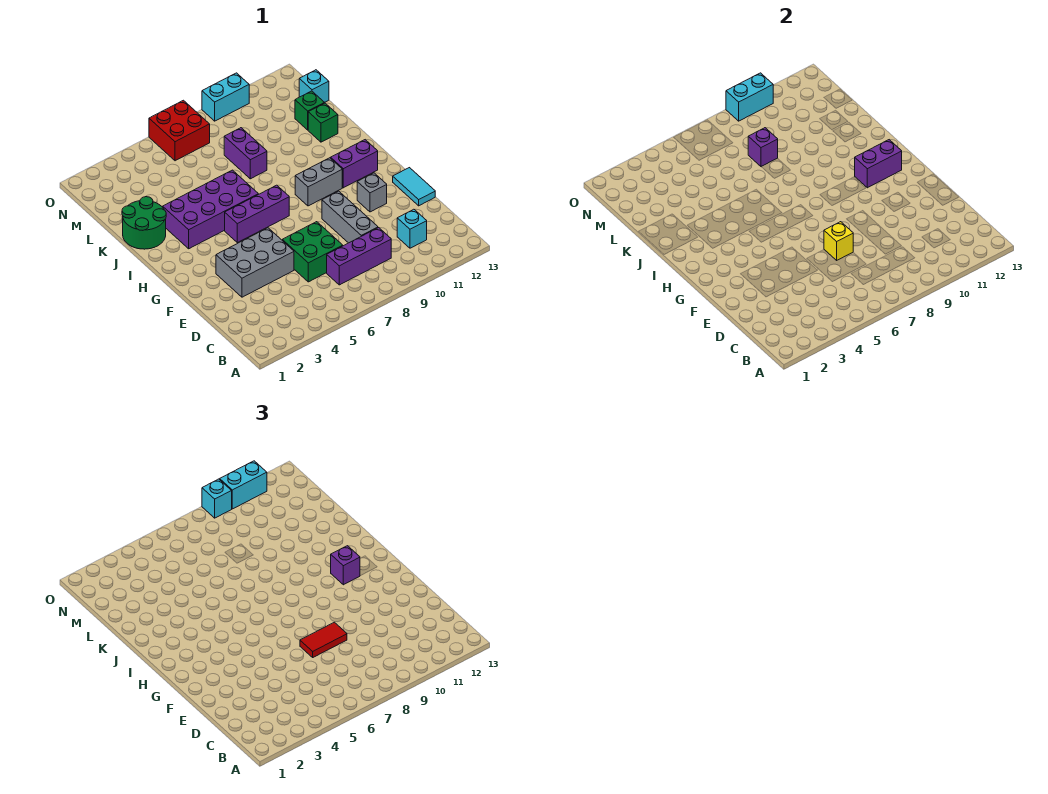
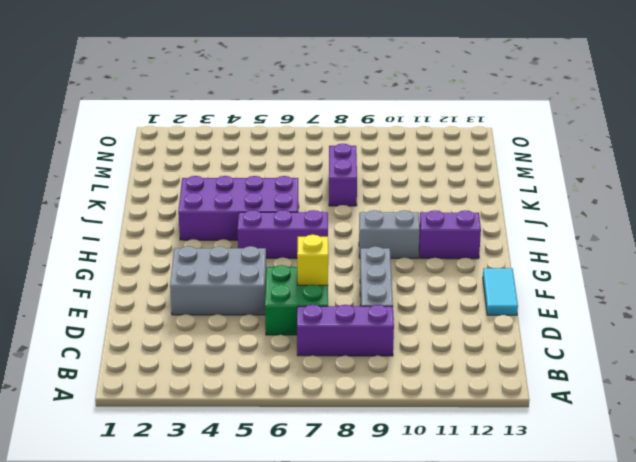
none -> cyan brick C11 level 1
none -> grey brick F11 level 1
none -> green round brick J1:K2 level 1

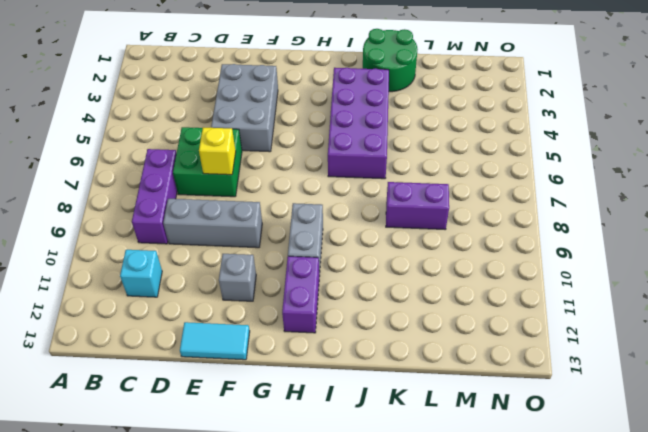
none -> purple brick H5:H7 level 1
none -> green brick K12 level 1
none -> green brick L12 level 1

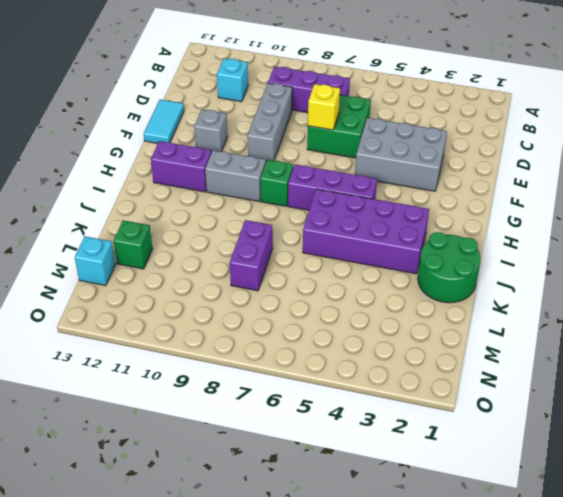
green brick H8 level 1 -> green brick K12 level 1
none -> red brick N6:O7 level 1
none -> cyan brick O9:O10 level 1
none -> purple brick H11:H12 level 2

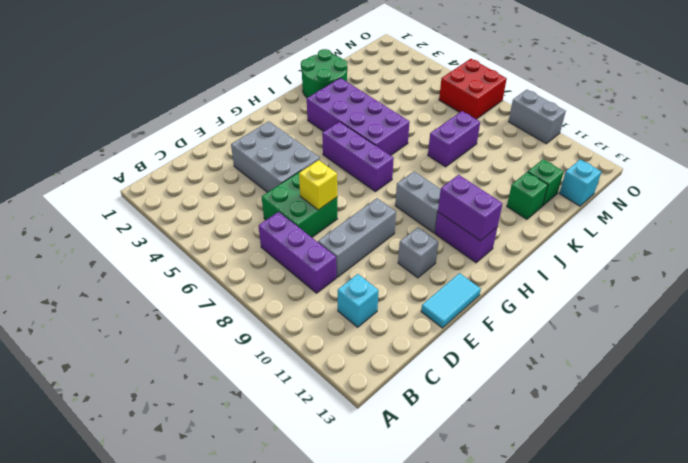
grey brick O9:O10 level 1 -> cyan brick O9:O10 level 1
none -> purple brick L8 level 2
none -> cyan brick O9:O10 level 2
none -> red tile E7:E8 level 3

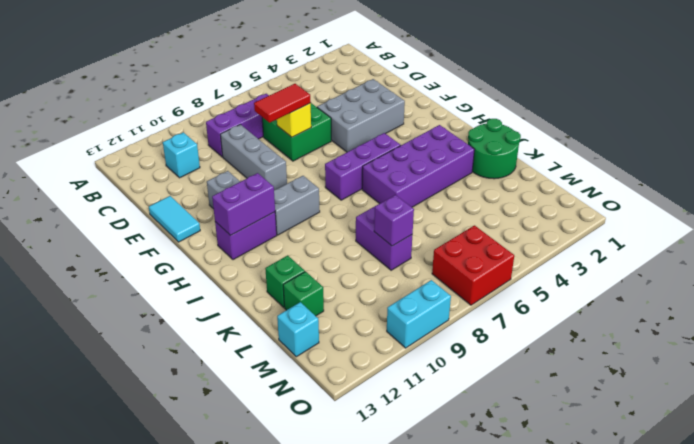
none -> cyan brick O9:O10 level 2
none -> purple brick H11 level 3
none -> cyan brick O9 level 3

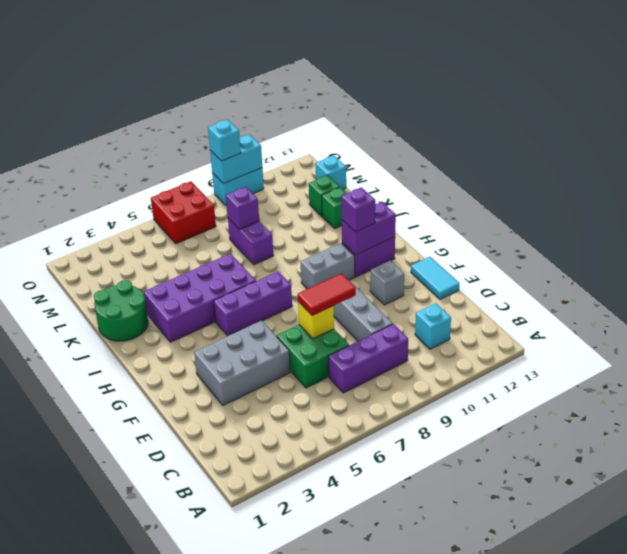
none -> cyan brick O10:O11 level 3

